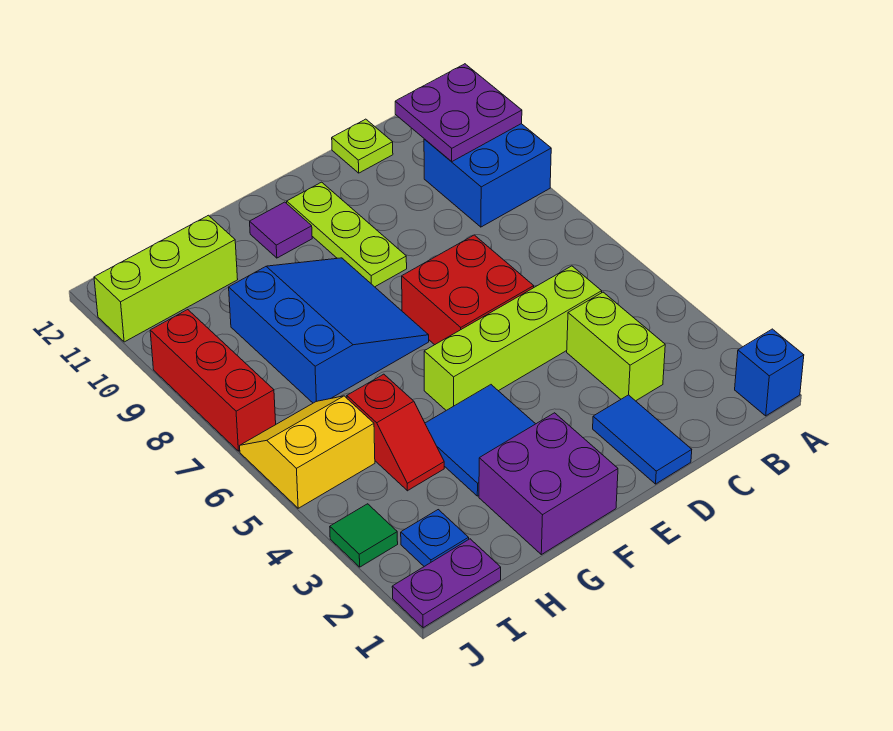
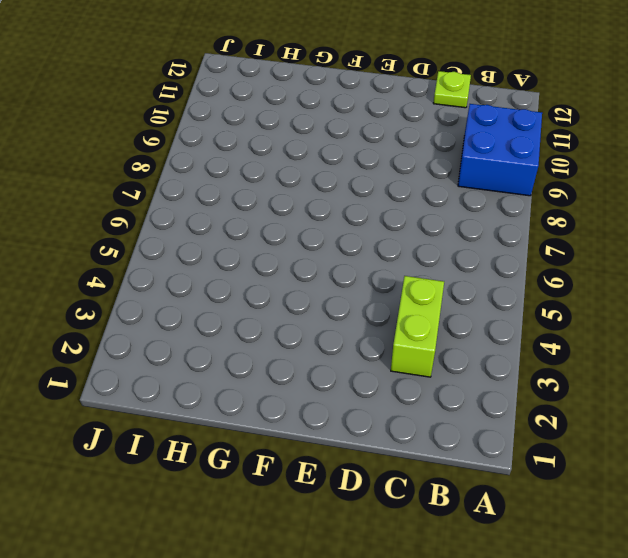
none -> blue brick A1 level 1
none -> lime brick C5:F5 level 1
none -> blue tile D1:D2 level 1

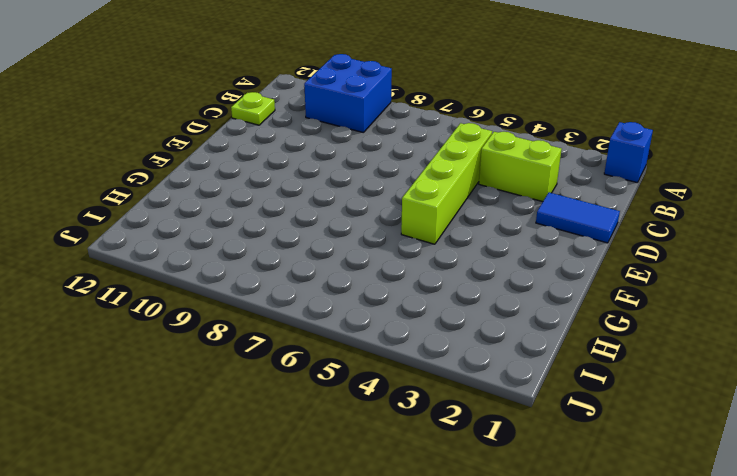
none -> red brick D6:E7 level 1
none -> lime plate E9:E11 level 1
none -> purple brick F1:G2 level 1

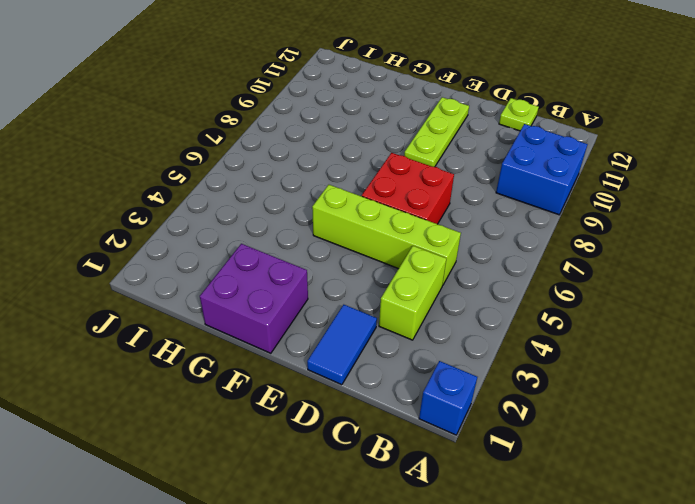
none -> blue tile F3:G4 level 1
none -> blue slope F7:H9 level 1 top H
none -> purple tile F11 level 1

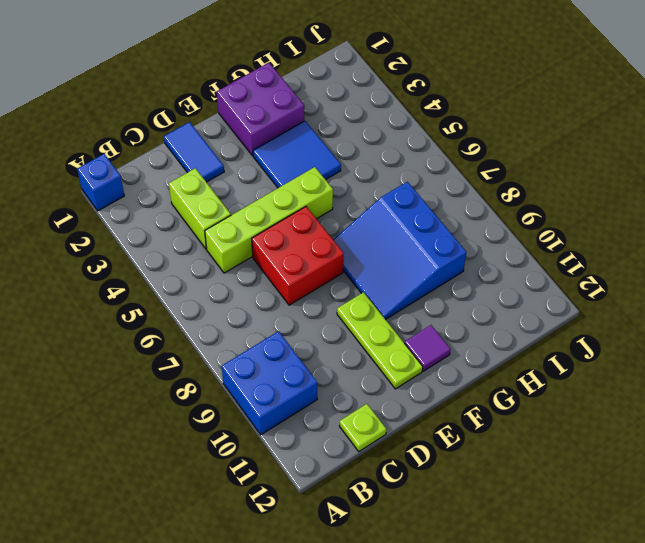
none -> red slope H4:H5 level 1 top 5
none -> lime brick H11:J11 level 1
none -> purple plate I1:J1 level 1

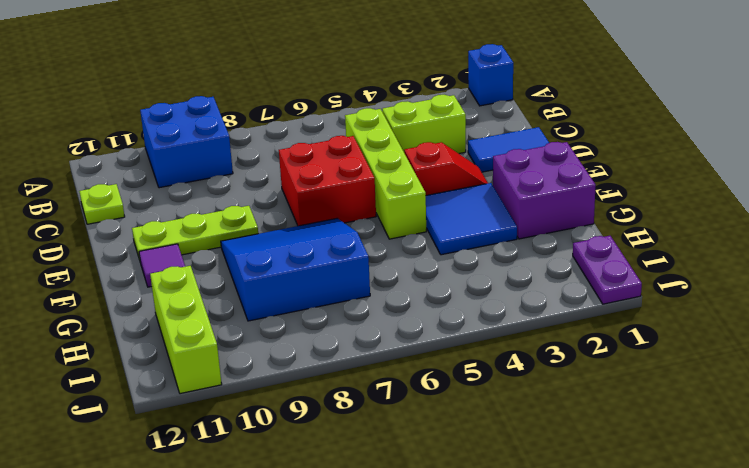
red slope E3:E4 level 1 top 4 -> red slope H4:H5 level 1 top 5
none -> blue plate I2 level 1
none -> yellow slope I5:J6 level 1 top 5
none -> green tile J3 level 1

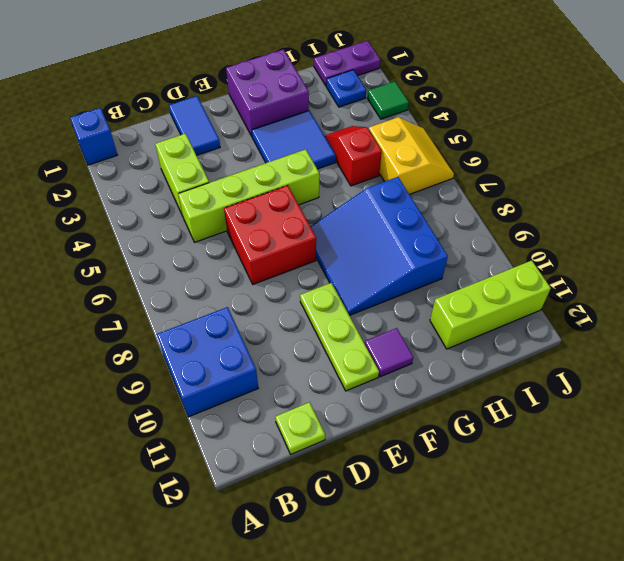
yellow slope I5:J6 level 1 top I -> yellow slope I5:J6 level 1 top 5
none -> red brick J7:J9 level 1
none -> purple plate A10:B11 level 2

